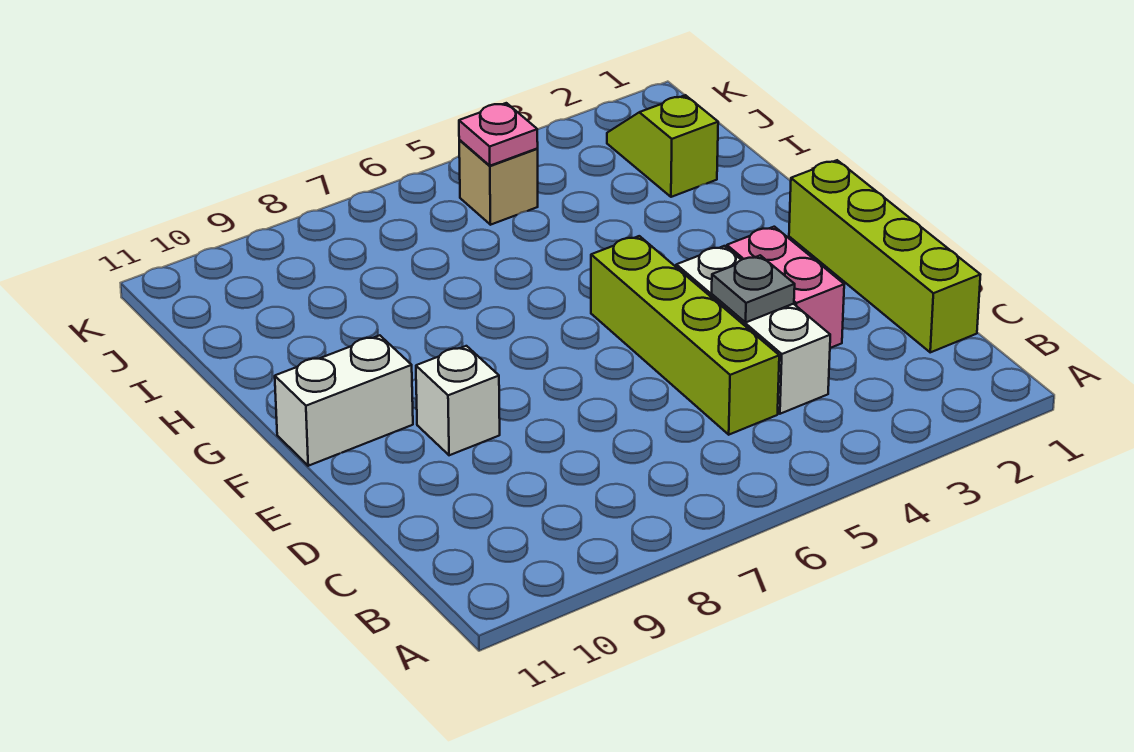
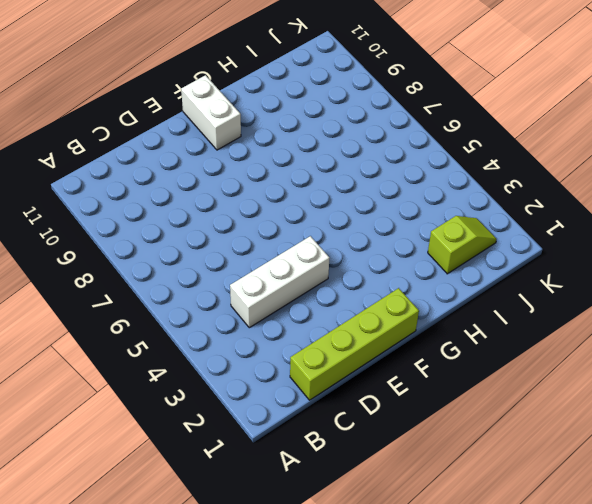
none -> lime brick C5:F5 level 1
none -> pink brick D3:E3 level 1

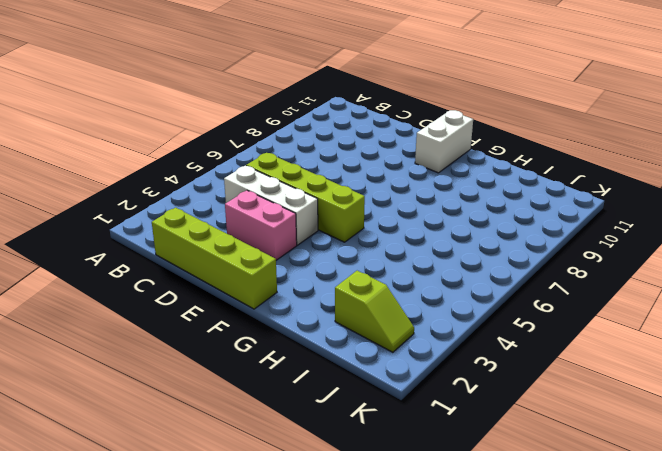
none -> white brick E9 level 1
none -> tan brick J5 level 1

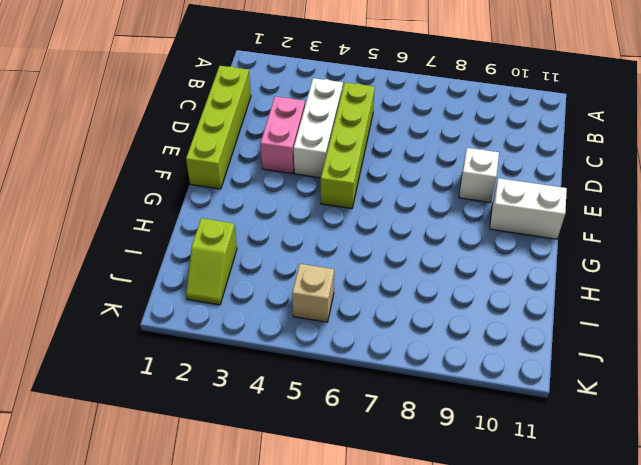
none -> grey plate D4 level 2
none -> pink plate J5 level 2

